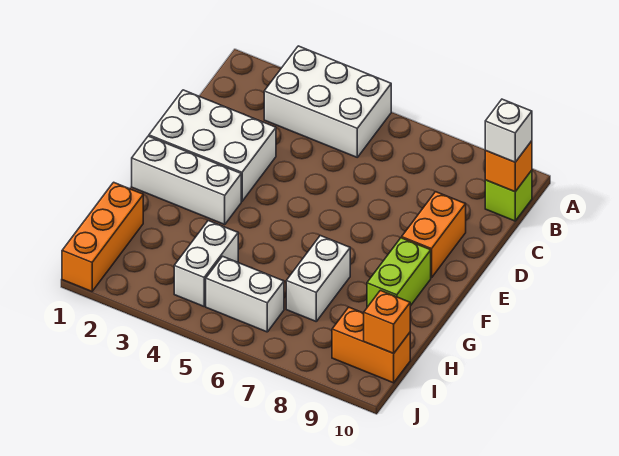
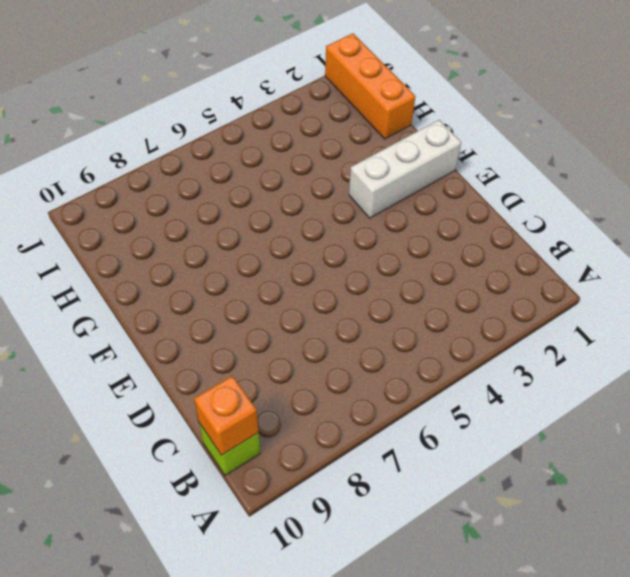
none -> white brick A3:B5 level 1
none -> white brick D1:E3 level 1
none -> orange brick D9:E9 level 1

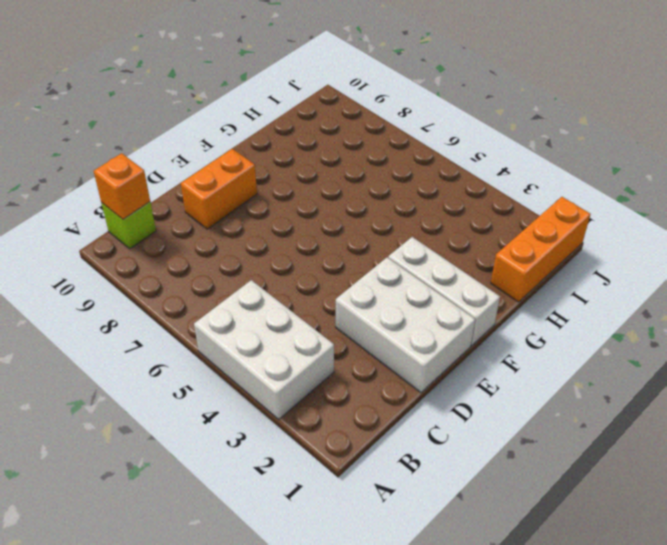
none -> lime brick F9:G9 level 1
none -> white brick G7:H7 level 1
none -> white brick H4:I4 level 1

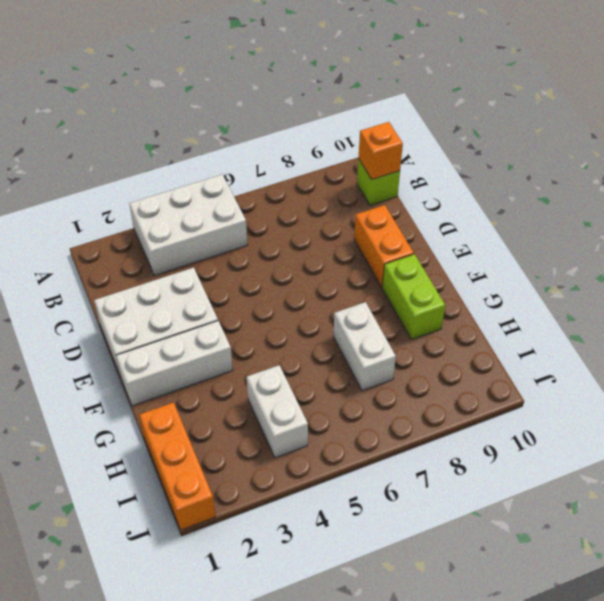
none -> white brick I5:I6 level 1
none -> orange brick I9:I10 level 1
none -> orange brick I10 level 2

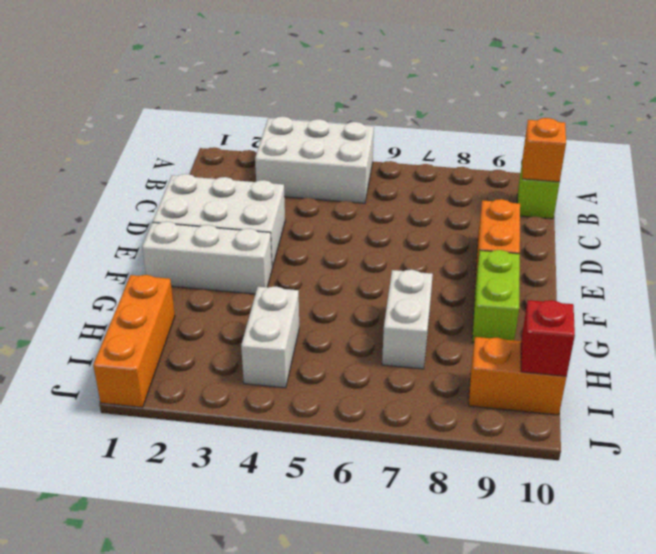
red brick I10 level 2 -> orange brick I10 level 2
none -> white brick I5:I6 level 1
none -> white brick B10 level 3

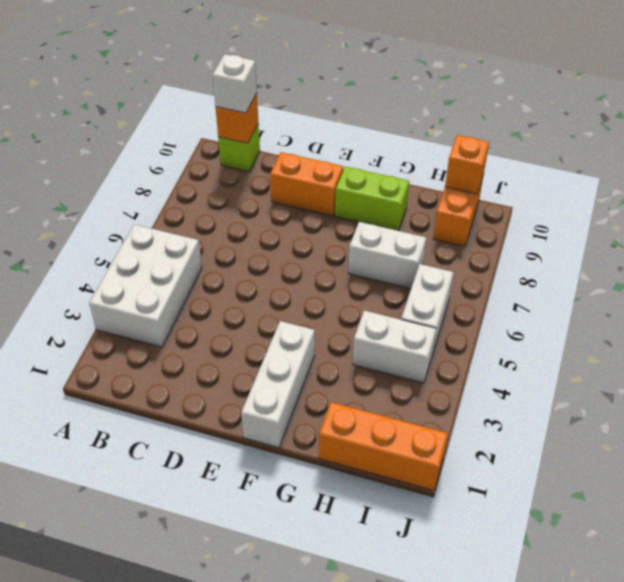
none -> white brick D1:E3 level 1

